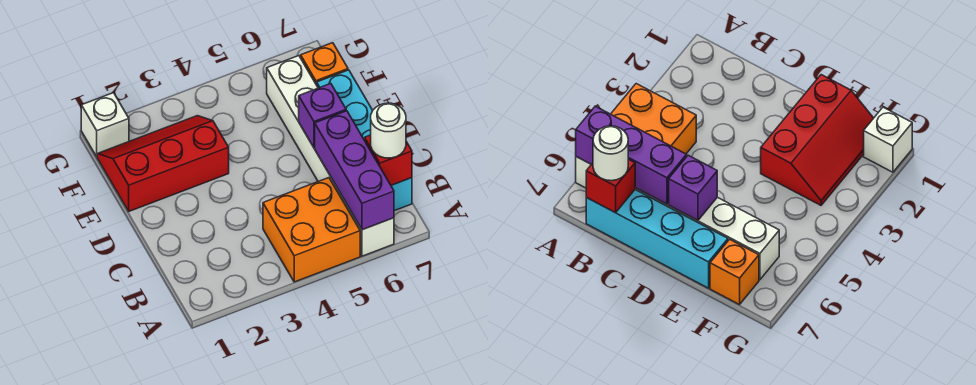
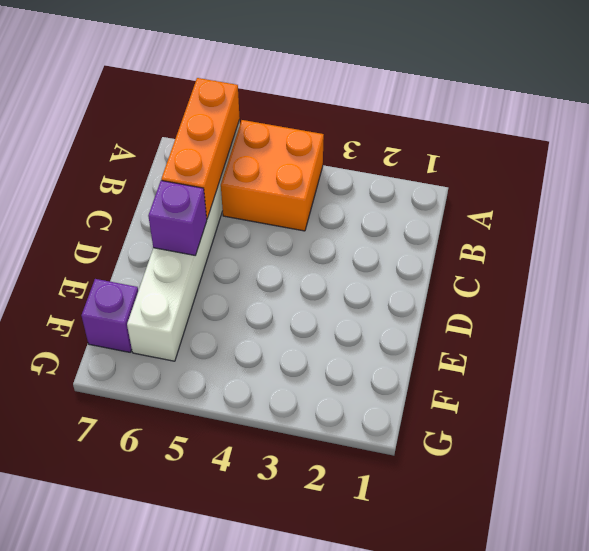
orange brick A6:C6 level 2 -> purple brick A6:C6 level 2
purple brick F7 level 1 -> orange brick F7 level 1
none -> cyan brick B7:E7 level 1
none -> red slope E1:F3 level 1 top E

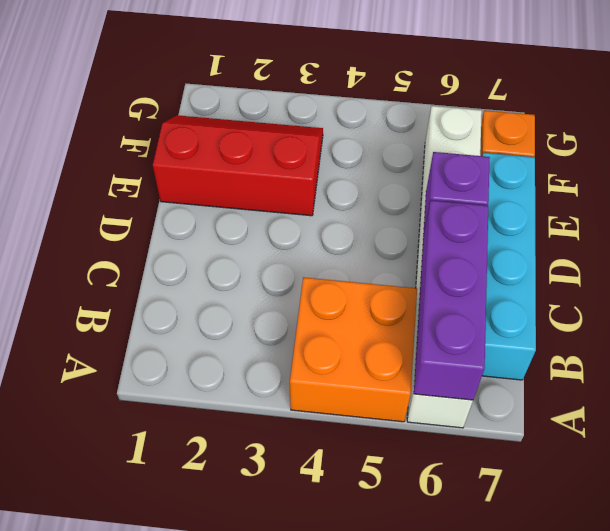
none -> white brick G1 level 1
none -> red brick B7 level 2

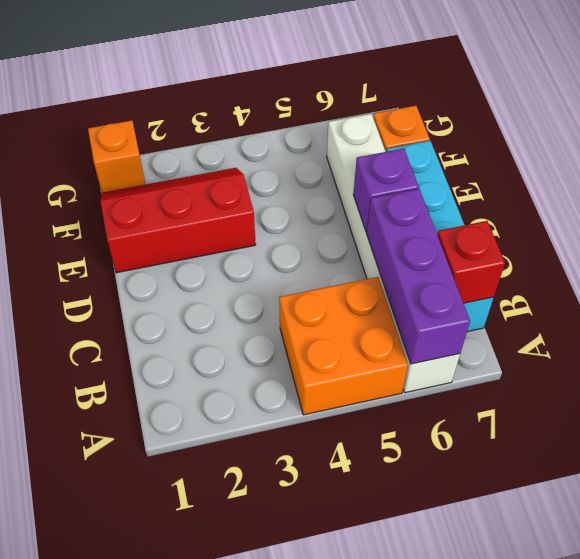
orange brick G1 level 1 -> white brick G1 level 1
none -> white round brick B7 level 3

